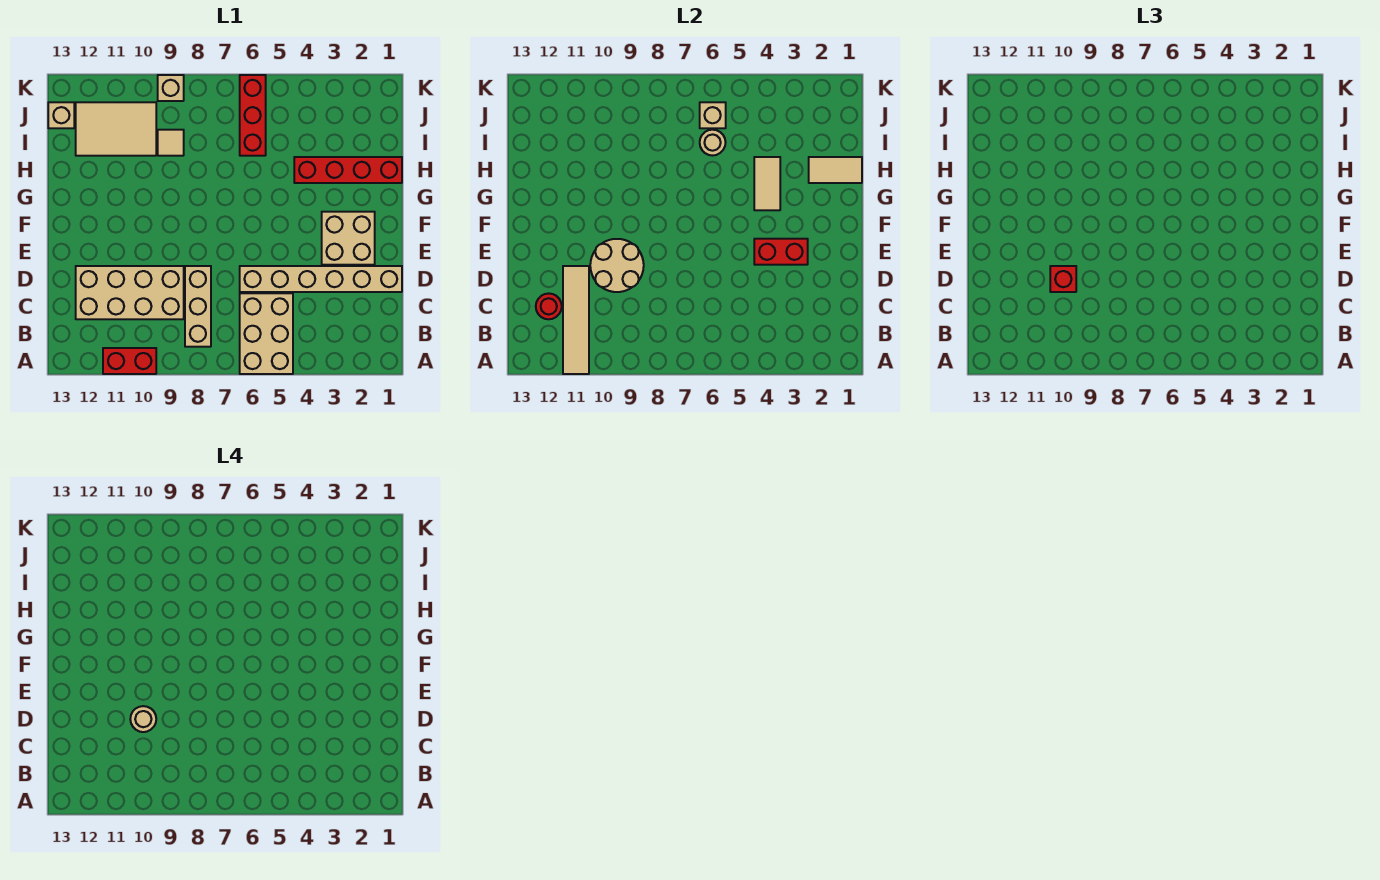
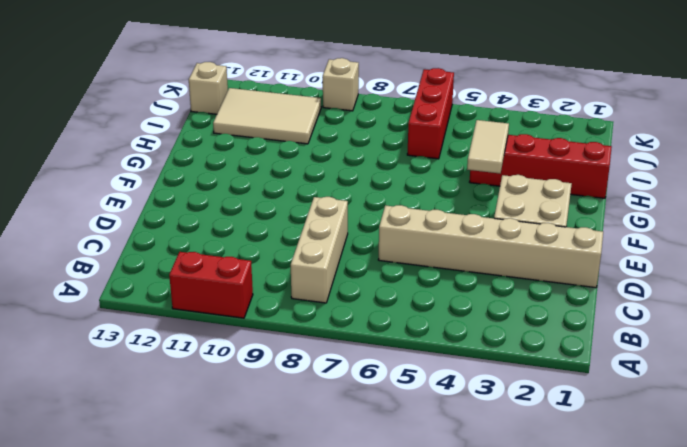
none -> tan brick A5:C6 level 1
none -> tan brick C9:D12 level 1
none -> tan tile I9 level 1

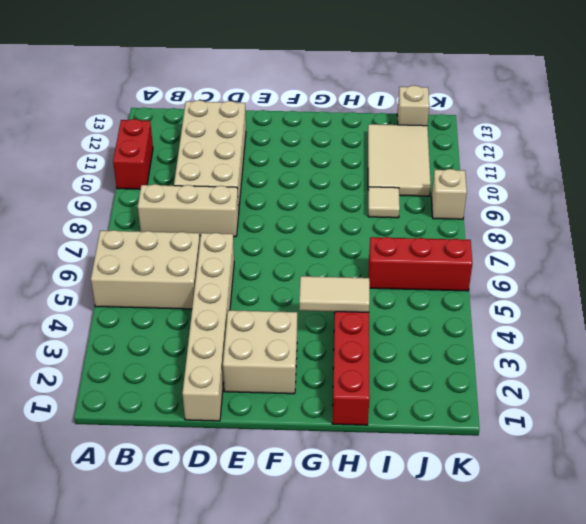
none -> tan tile A11:D11 level 2
none -> red round brick C12 level 2
none -> tan round brick D9:E10 level 2

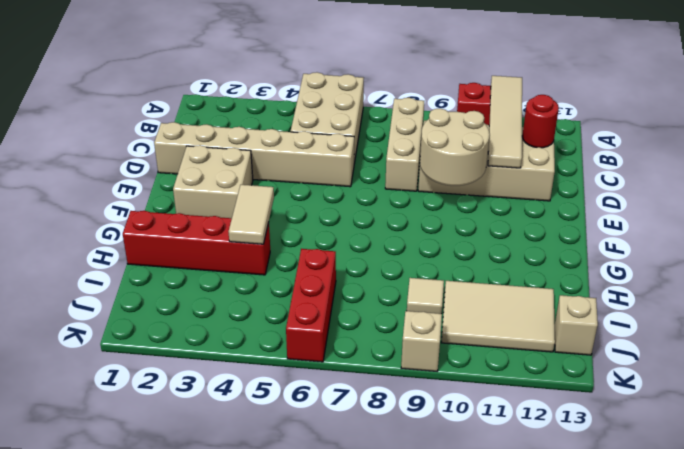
none -> red brick E3:E4 level 2
none -> tan tile H1:H2 level 2
none -> tan round brick I6 level 2

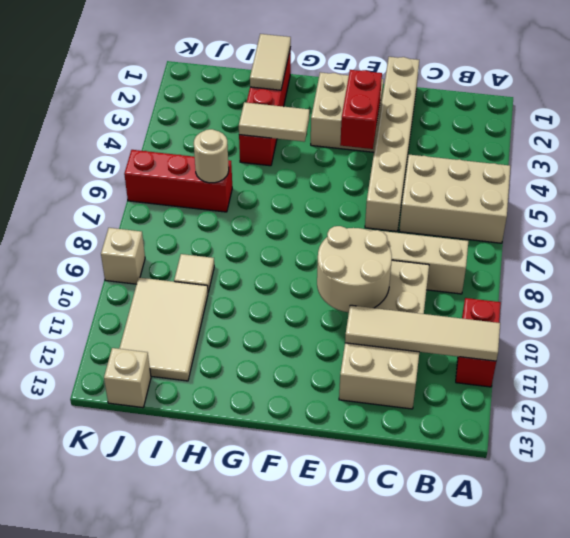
none -> red round brick C12 level 2
none -> tan brick J6 level 2
none -> red brick D10 level 3

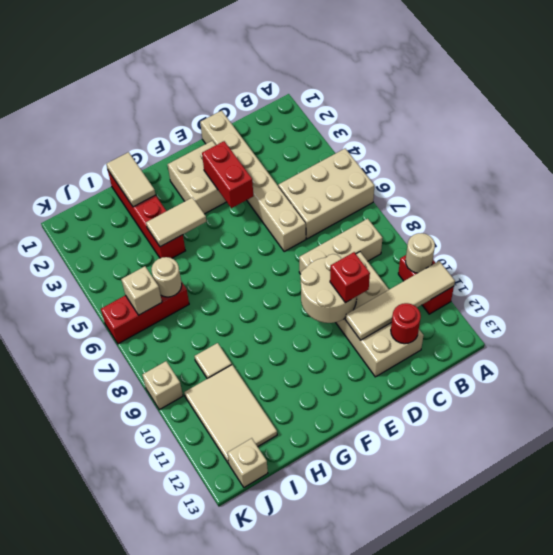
tan round brick A10 level 2 -> tan round brick D10 level 4

